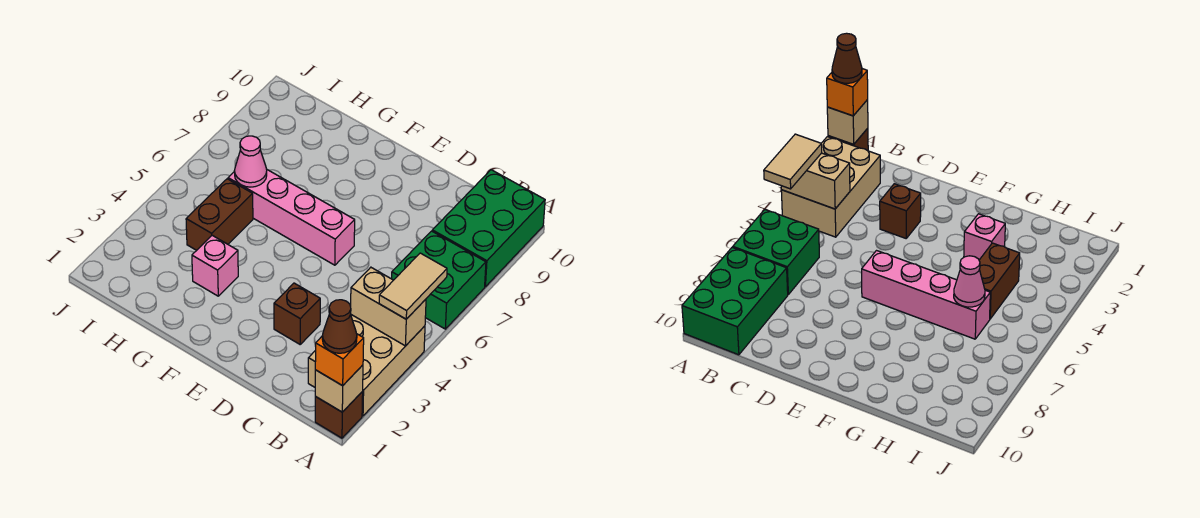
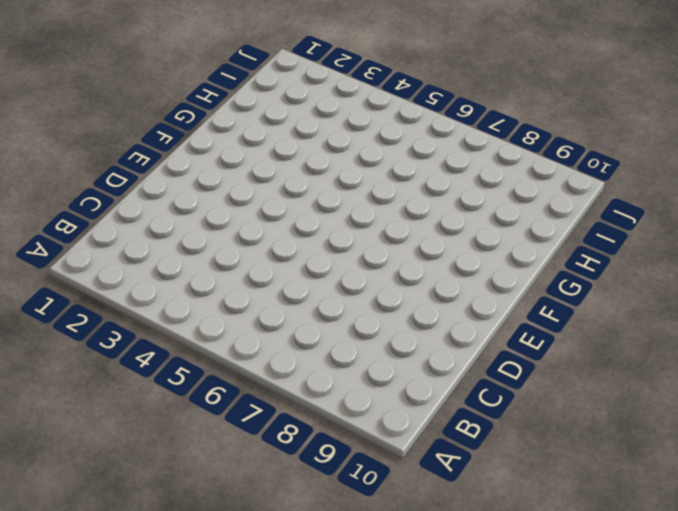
none -> brown brick A1 level 1
none -> tan brick A2:B4 level 1
none -> green brick A6:B7 level 1

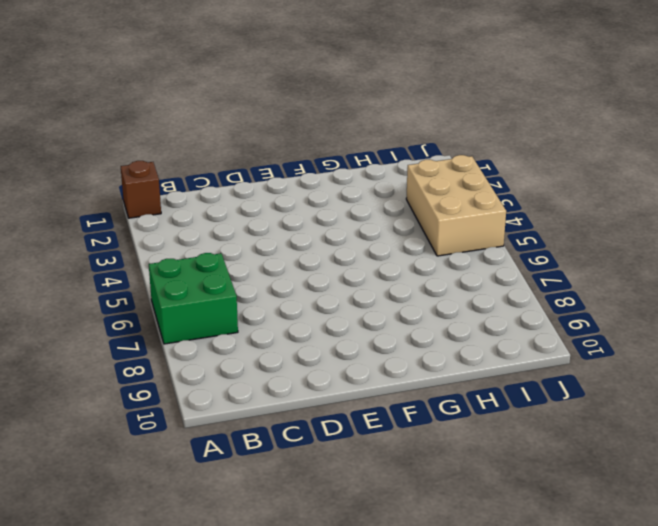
tan brick I3:J5 level 1 -> tan brick A2:B4 level 1
none -> green brick A8:B10 level 1
none -> brown brick D3 level 1
none -> pink brick E6:H6 level 1

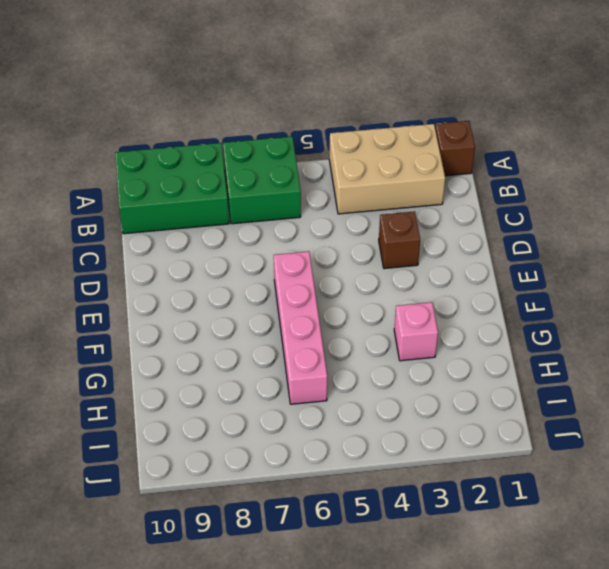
none -> brown brick H4:H5 level 1
none -> tan brick A1 level 2
none -> tan brick A4:B4 level 2

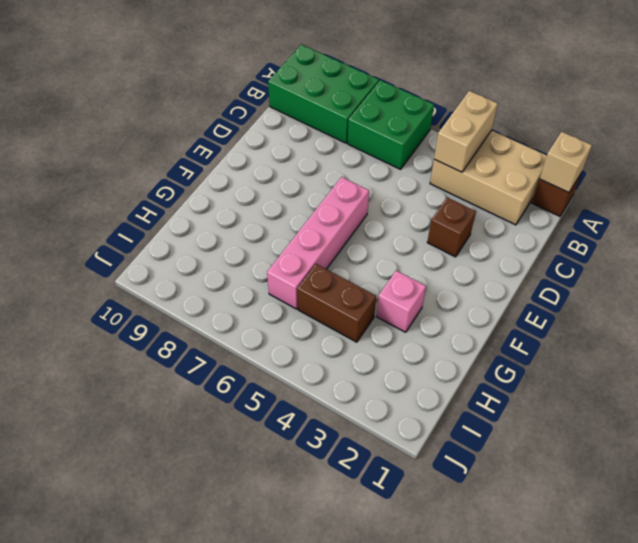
none -> pink cone H6 level 2
none -> orange brick A1 level 3
none -> tan tile A4:A5 level 3

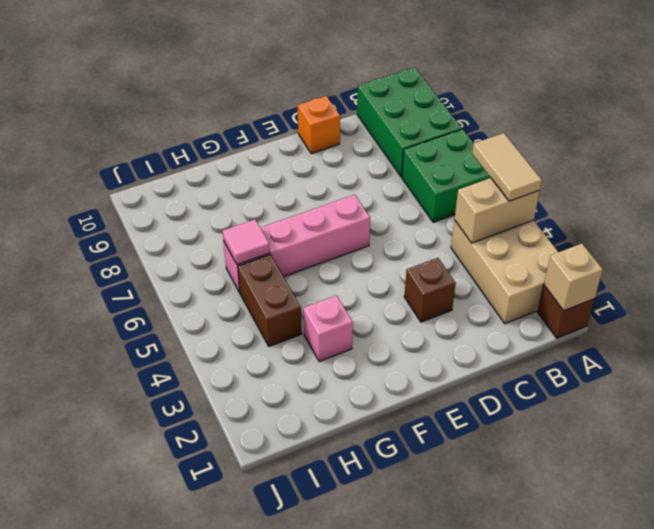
orange brick D10 level 1 -> orange brick A1 level 3
pink tile H6 level 2 -> pink cone H6 level 2
none -> brown cone A1 level 4

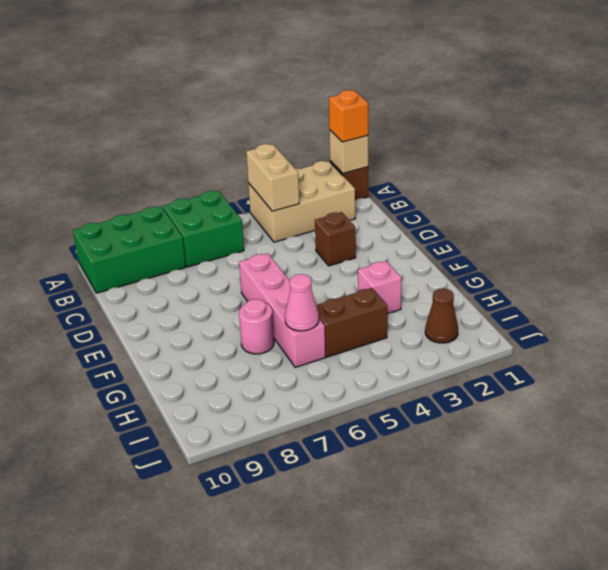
pink round brick G7 level 1 -> none
brown cone I2 level 1 -> brown cone A1 level 4
none -> tan tile A4:A5 level 3

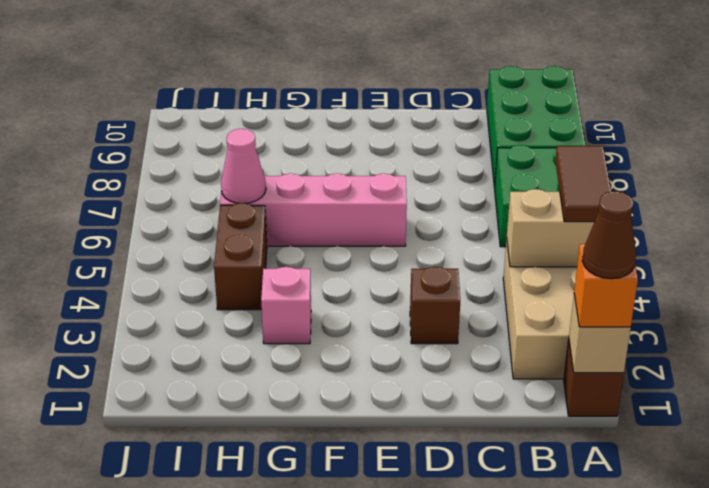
brown tile A4:A5 level 3 -> tan tile A4:A5 level 3

